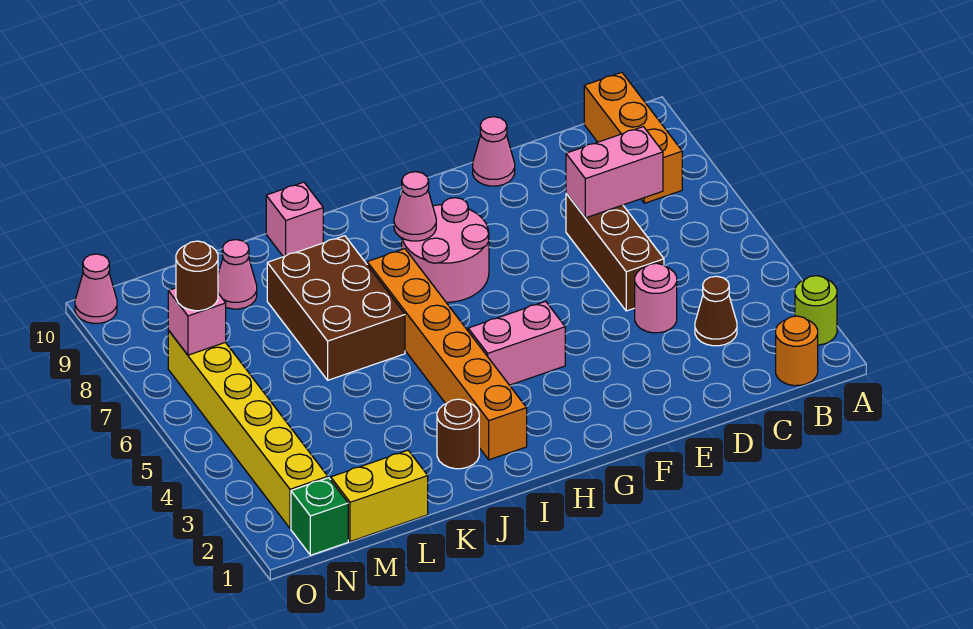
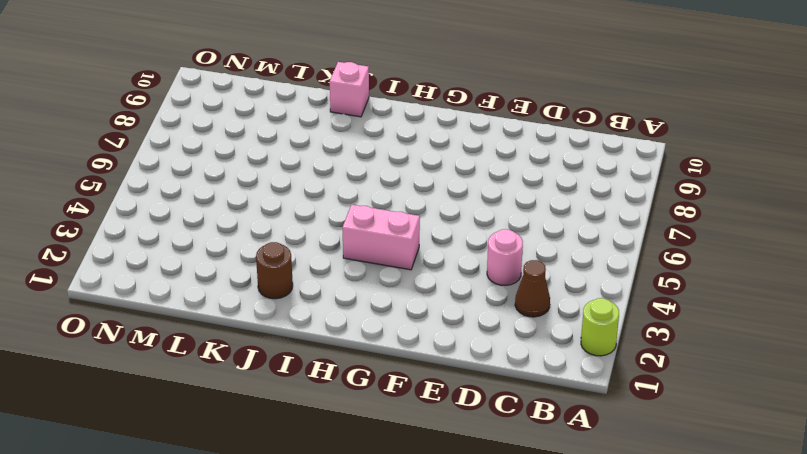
none -> orange round brick B1 level 1
none -> orange brick B8:B10 level 1
none -> brown brick D5:D7 level 1

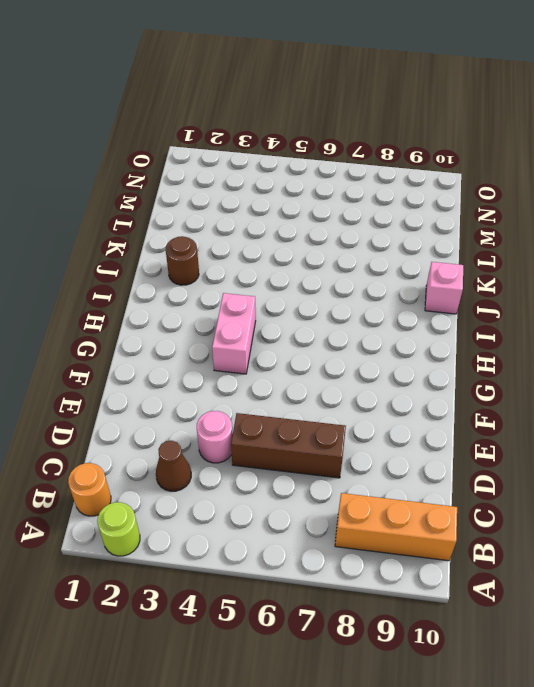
none -> pink cone E10 level 1
none -> pink round brick G7:H8 level 1
none -> orange brick I2:I7 level 1

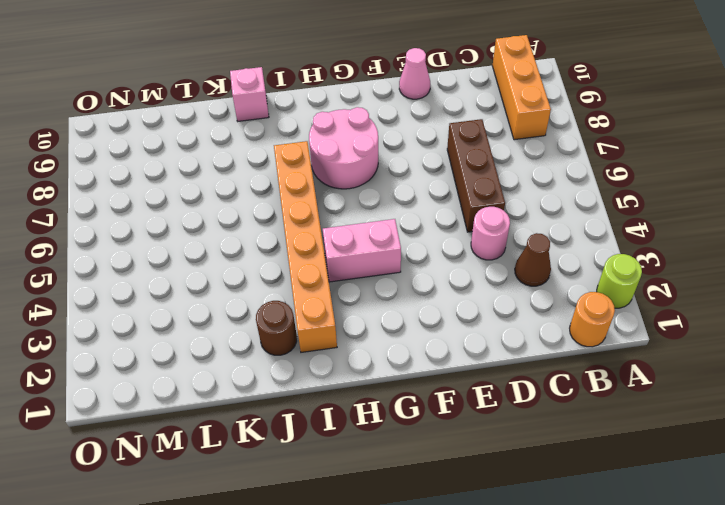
none -> brown brick J6:K8 level 1
none -> yellow brick L1:M1 level 1
none -> pink cone L9 level 1

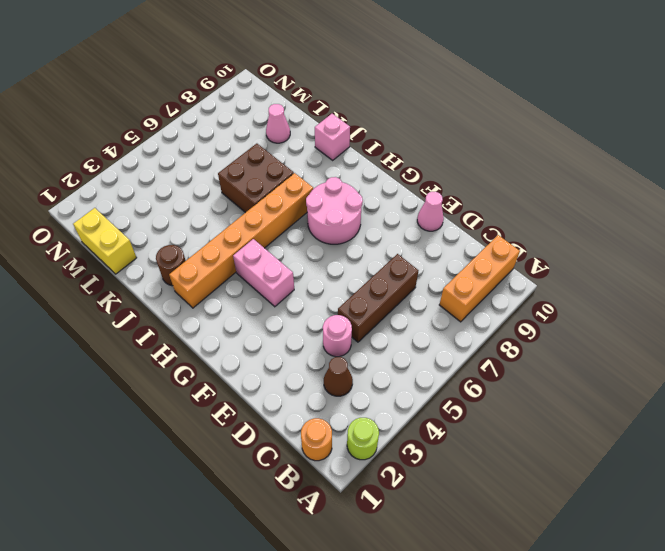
brown brick J6:K7 level 1 -> brown brick J6:K8 level 1
none -> green brick N1 level 1
none -> yellow brick N2:N7 level 1
none -> pink cone O10 level 1

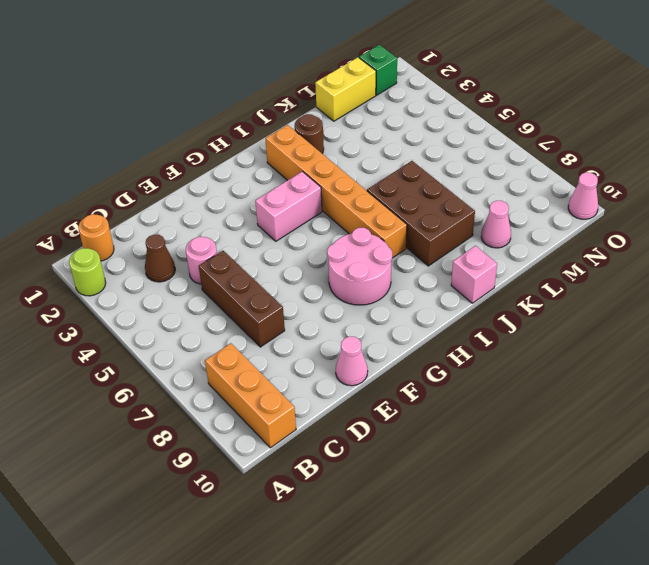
none -> yellow brick N2:N7 level 1
none -> pink brick C7:D7 level 2
none -> pink cone H8 level 2

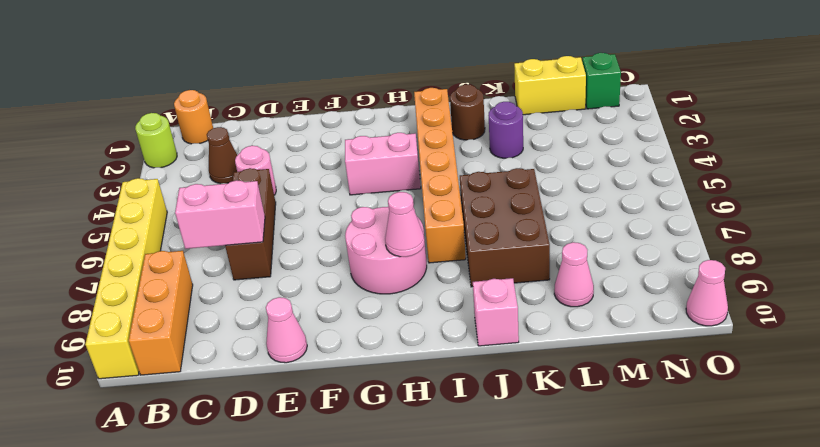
yellow brick A5:A10 level 1 -> yellow brick N2:N7 level 1
purple round brick K3 level 1 -> none
none -> pink brick N7 level 2
none -> brown round brick N7 level 3

